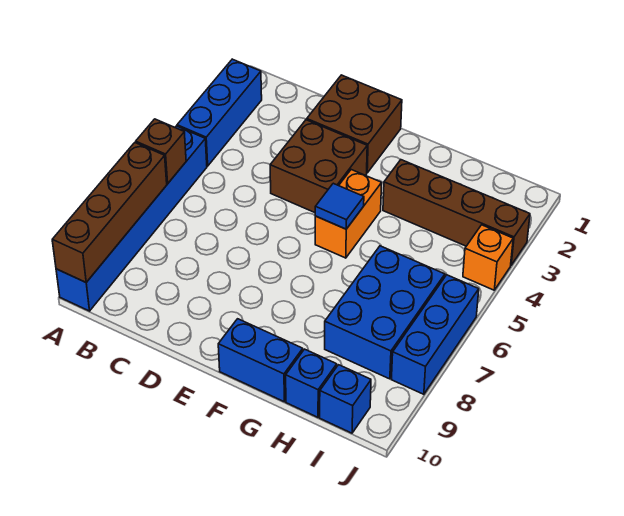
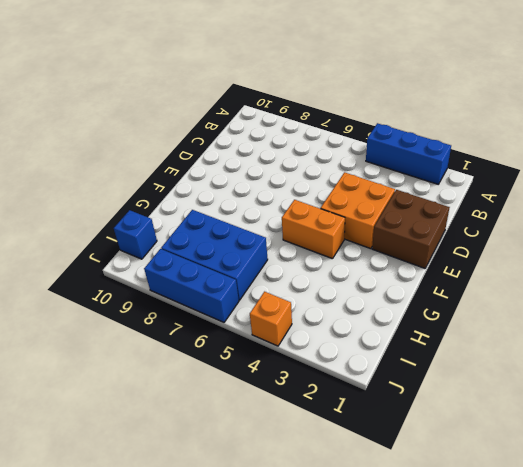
orange brick D3:E4 level 1 -> brown brick D3:E4 level 1
none -> blue brick A5:A10 level 1
none -> blue brick F10:G10 level 1
none -> brown brick G3:J3 level 1

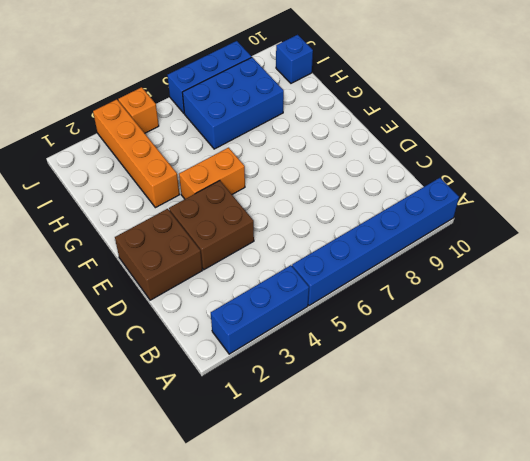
orange brick G3:J3 level 1 -> brown brick G3:J3 level 1
none -> blue brick F10:G10 level 1
none -> blue brick H10 level 1
none -> brown brick A6 level 2

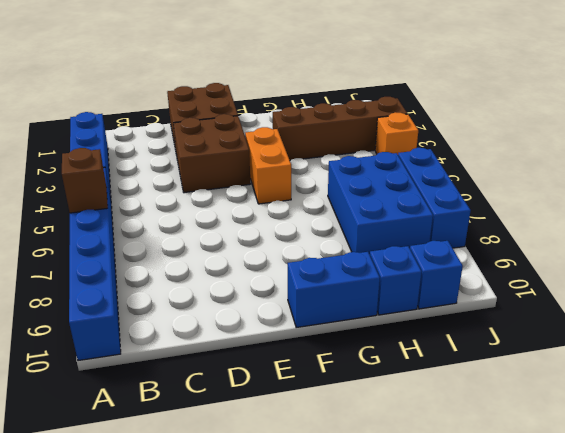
none -> brown brick A7:A10 level 2
none -> blue tile F5 level 2

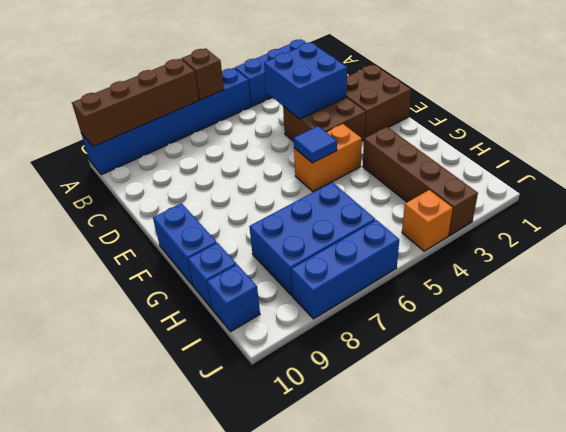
blue brick C3:D4 level 2 -> none

